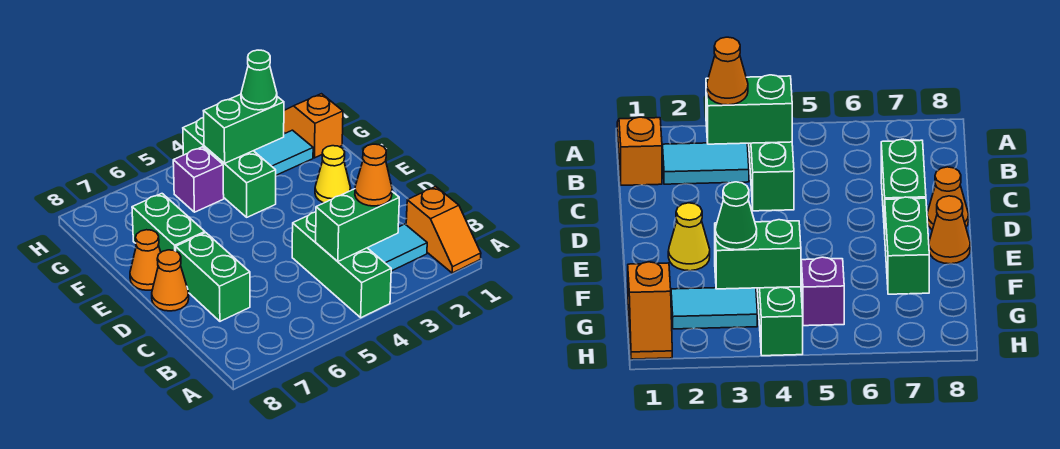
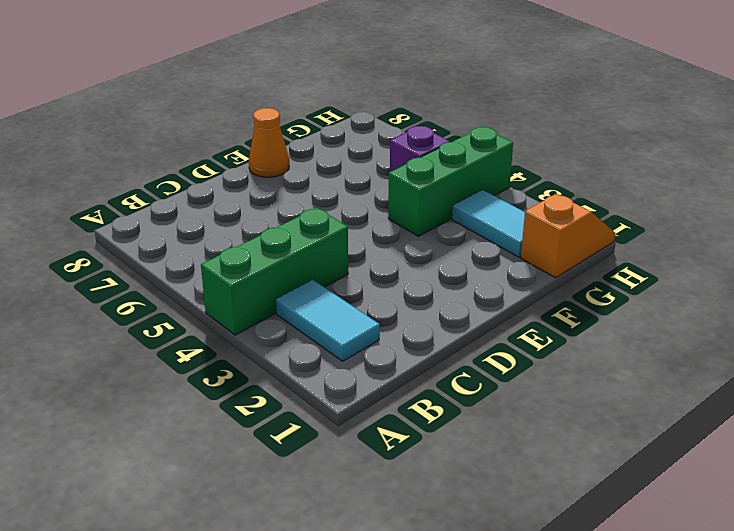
none -> orange slope A1:B1 level 1 top B
none -> green brick C7:D7 level 1
none -> orange cone D8 level 1

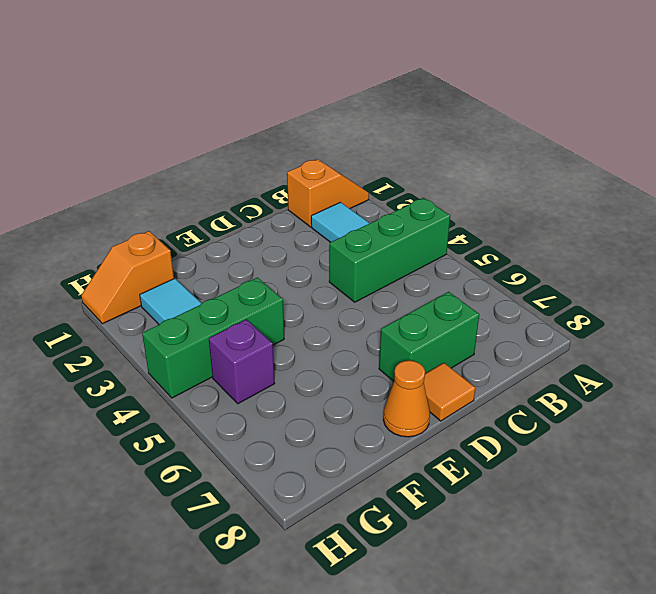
orange tile D8 level 1 -> orange cone D8 level 1
none -> yellow cone E2 level 1
none -> green brick E7:F7 level 1
none -> green brick B3:B4 level 2

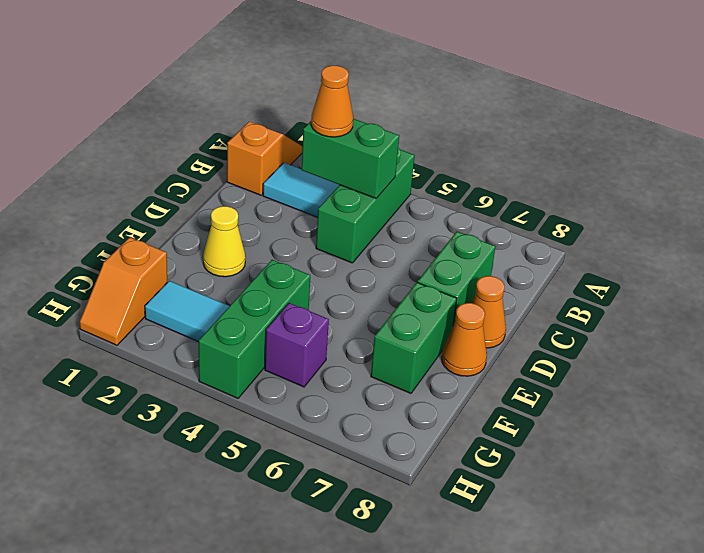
none -> green brick G3:G4 level 2
none -> green cone G3 level 3

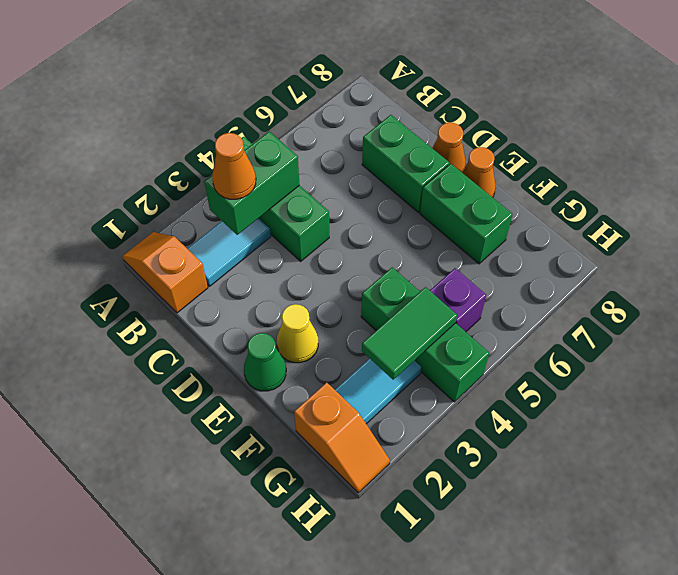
green cone E1 level 1 -> green cone G3 level 3
green tile G3:G4 level 2 -> green brick G3:G4 level 2

